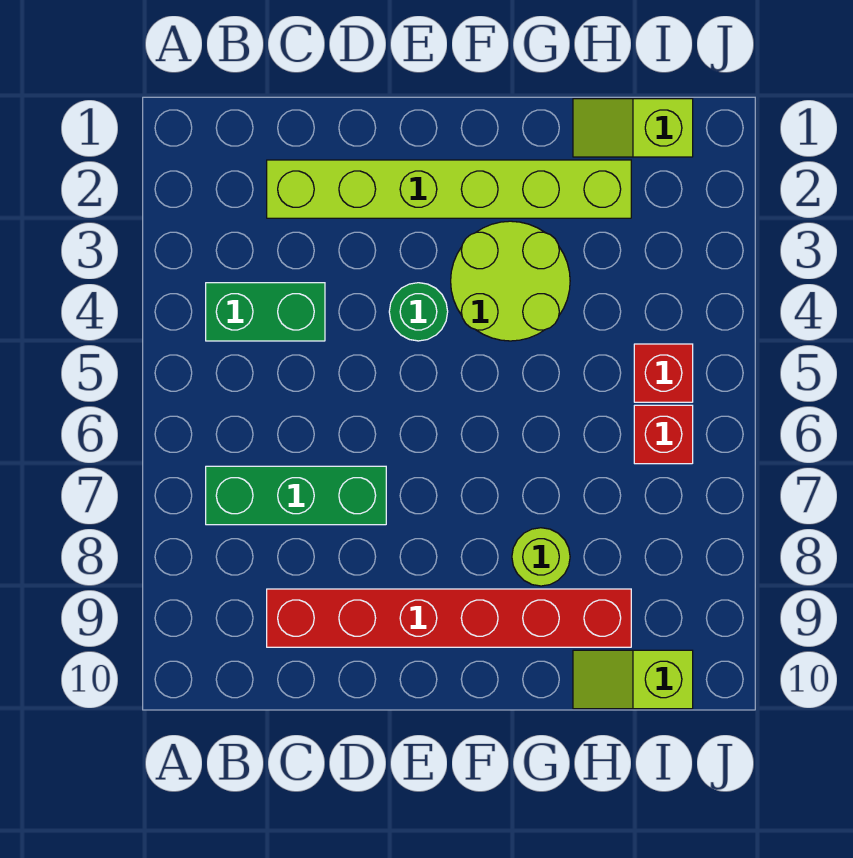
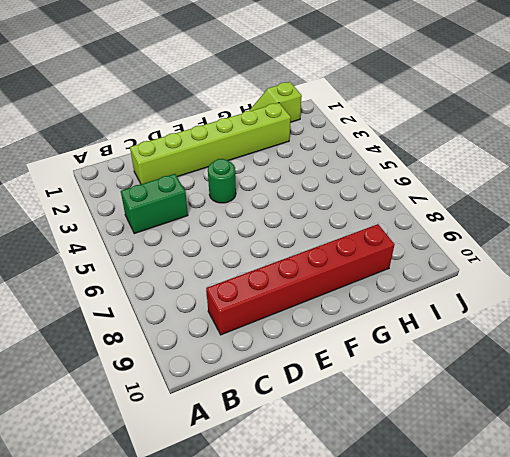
none -> green brick B7:D7 level 1
none -> lime round brick F3:G4 level 1

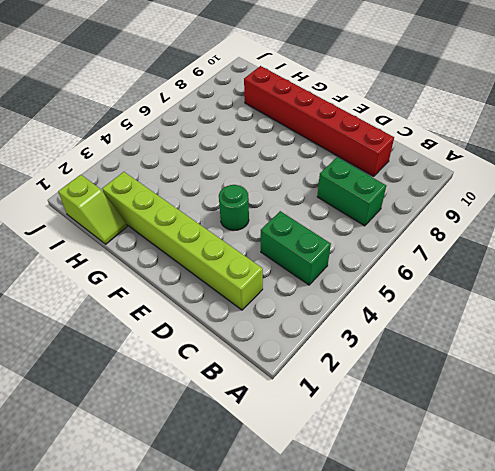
green brick B7:C7 level 1 -> green brick B7:D7 level 1
none -> lime round brick F3:G4 level 1
none -> lime round brick G8 level 1

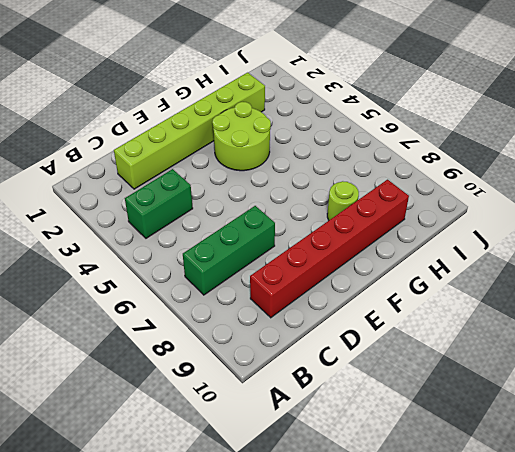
none -> green round brick E4 level 1
none -> lime slope H1:I1 level 1 top I

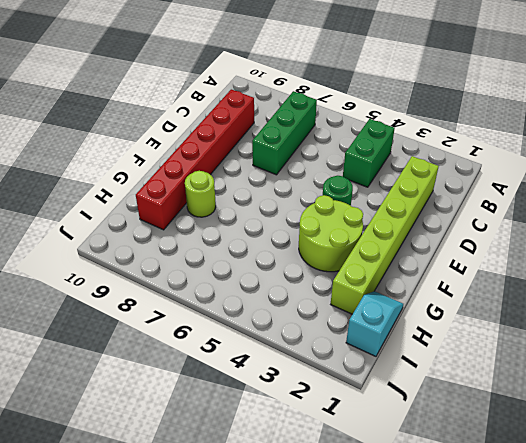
cyan slope H1:I1 level 1 top I -> lime slope H1:I1 level 1 top I
none -> lime slope H10:I10 level 1 top I
none -> red brick I5 level 1

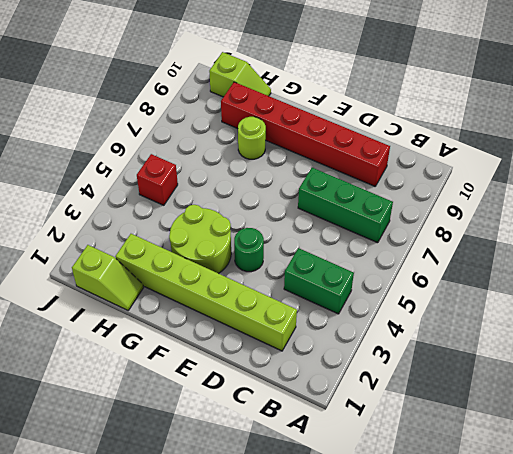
none -> red brick I6 level 1

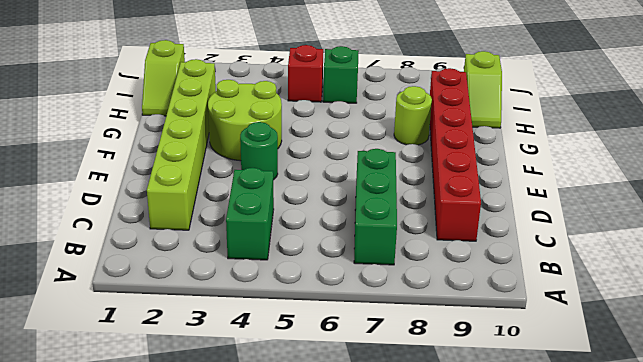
green brick I6 level 1 -> red brick I6 level 1

